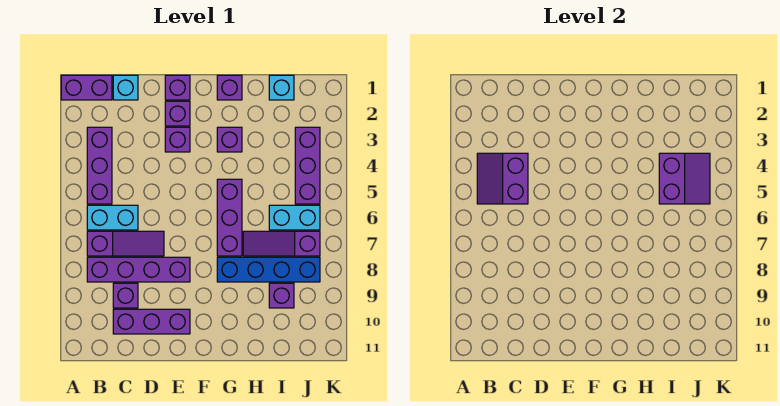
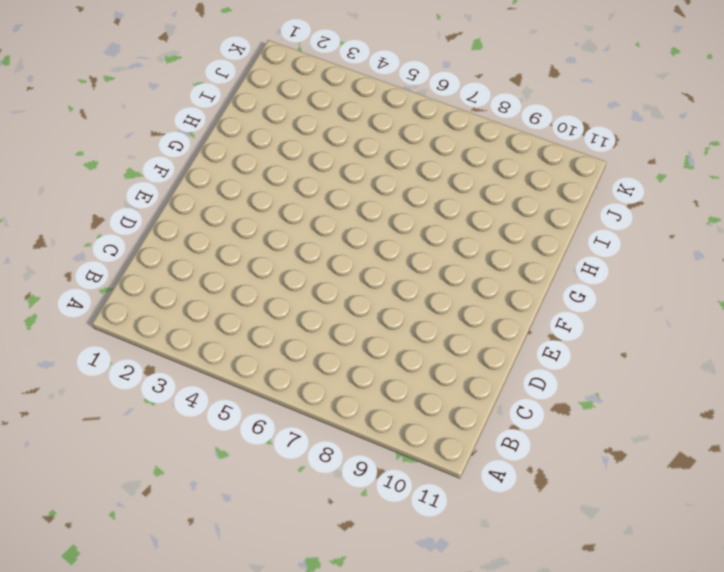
none -> purple brick A1:B1 level 1
none -> purple brick B3:B5 level 1
none -> cyan brick B6:C6 level 1

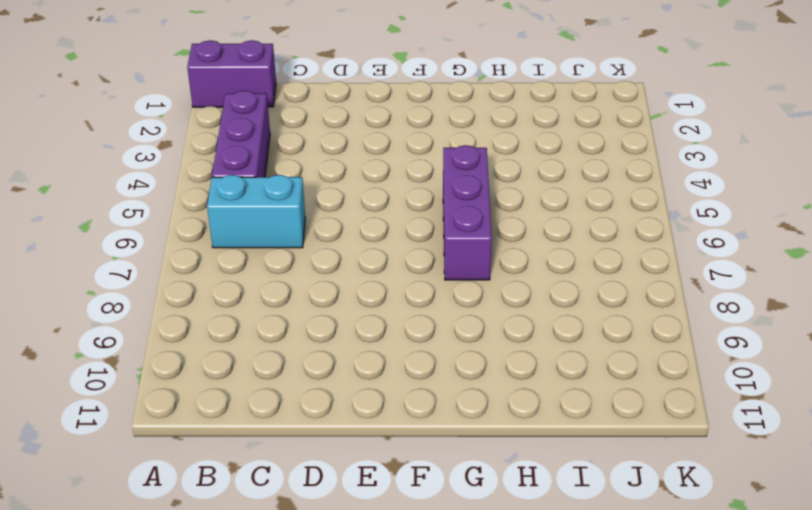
none -> purple slope B7:D7 level 1 top B
none -> purple brick B8:E8 level 1
none -> cyan brick C1 level 1

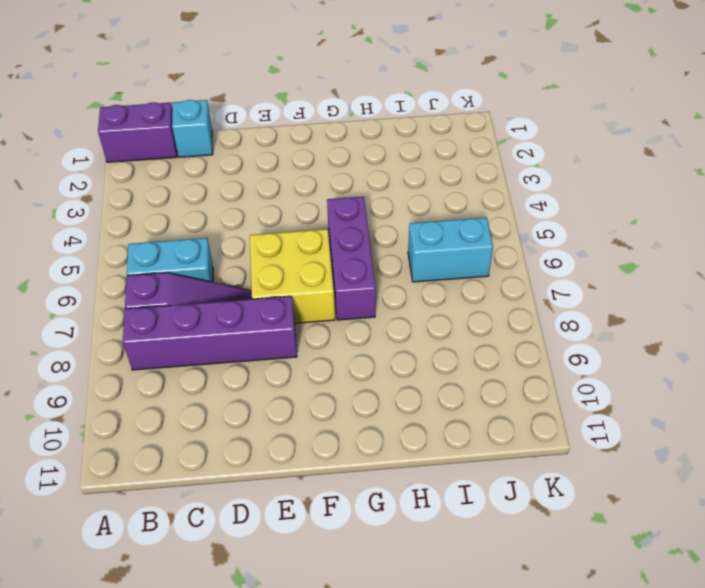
yellow brick E6:F7 level 1 -> none
none -> purple brick B3:B5 level 1
none -> purple brick C9 level 1
none -> purple brick C10:E10 level 1

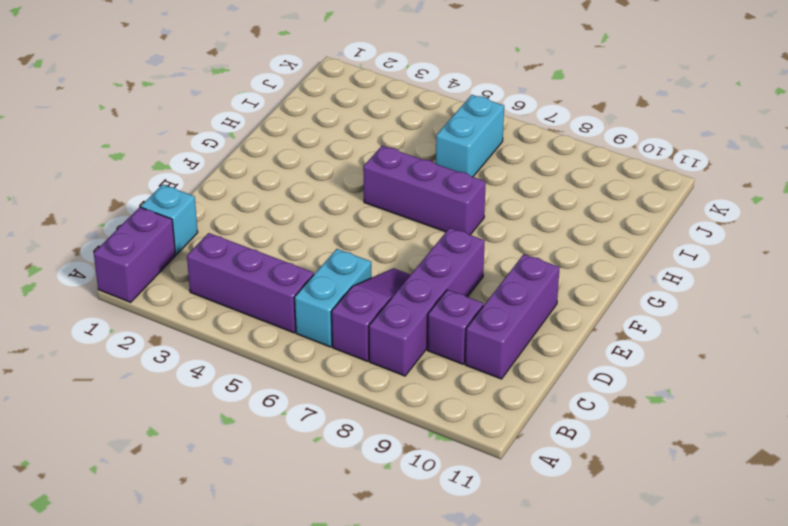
none -> purple brick E1 level 1
none -> purple brick E2 level 1
none -> purple brick E3 level 1

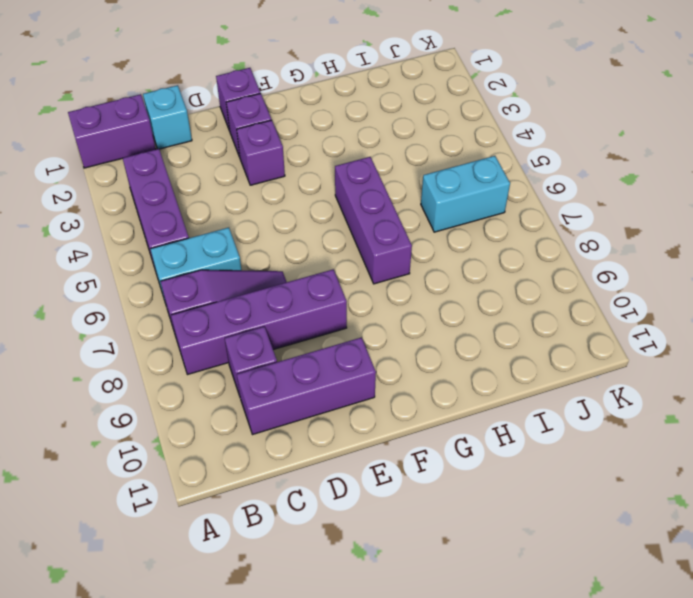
none -> purple brick G1 level 1
none -> purple brick G3 level 1
none -> blue brick G8:J8 level 1

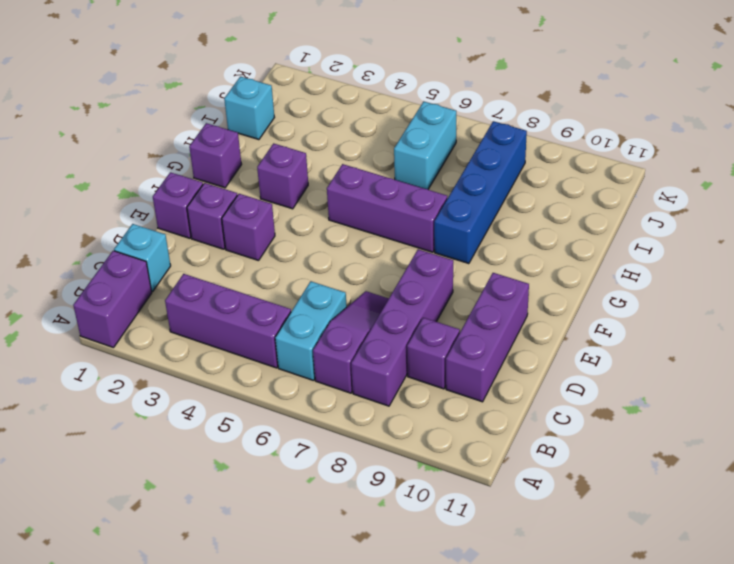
none -> purple slope H7:J7 level 1 top J
none -> purple brick I9 level 1
none -> purple brick J3:J5 level 1

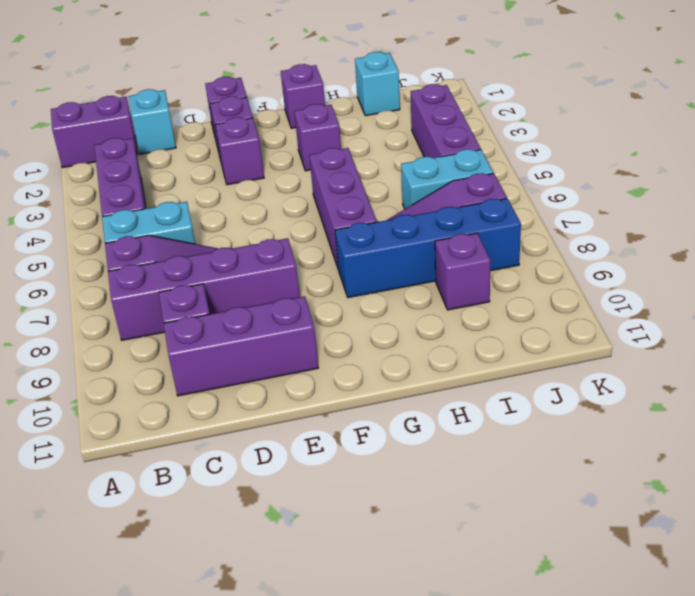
none -> purple slope B4:C5 level 2 top C
none -> purple slope I4:J5 level 2 top I

